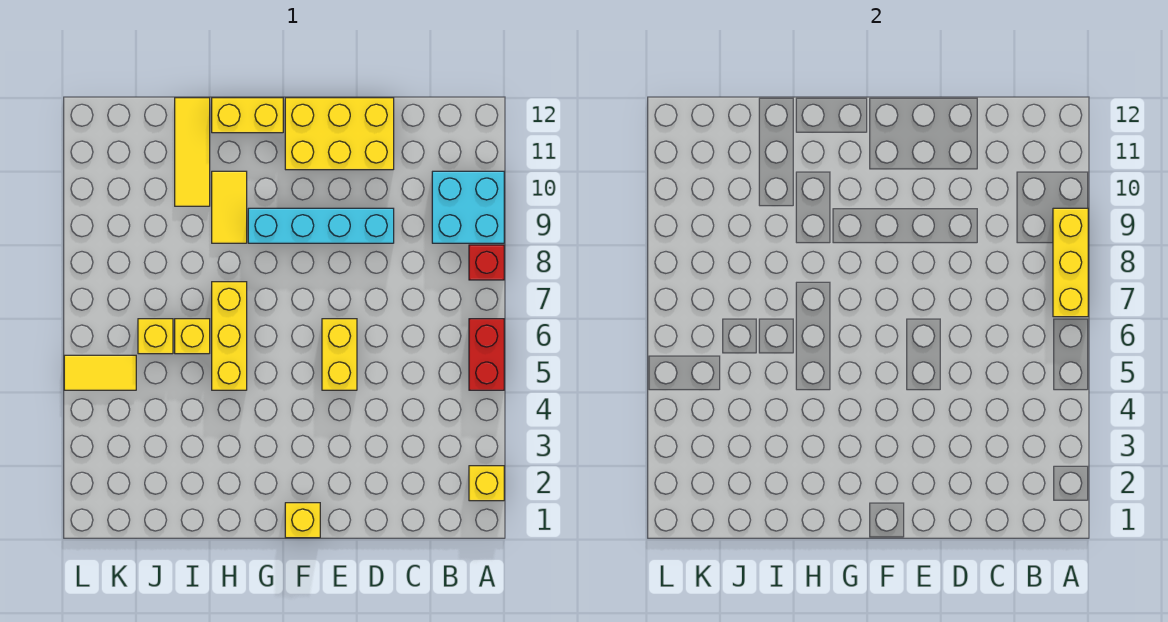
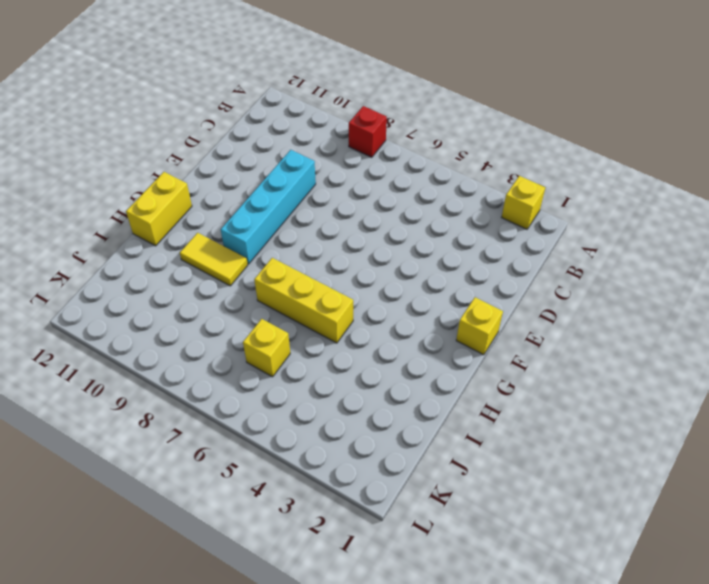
none -> red brick A5:A6 level 1
none -> cyan brick A9:B10 level 1
none -> yellow brick D11:F12 level 1

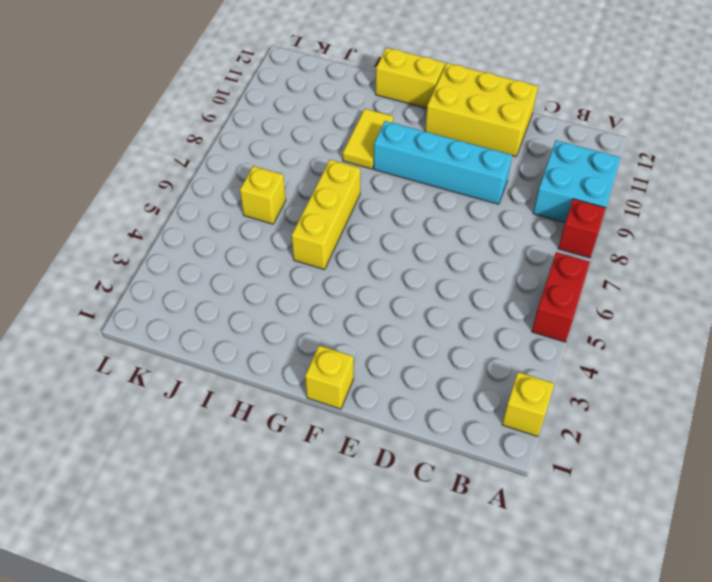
none -> yellow brick E5:E6 level 1
none -> yellow brick I6 level 1
none -> yellow tile I10:I12 level 1

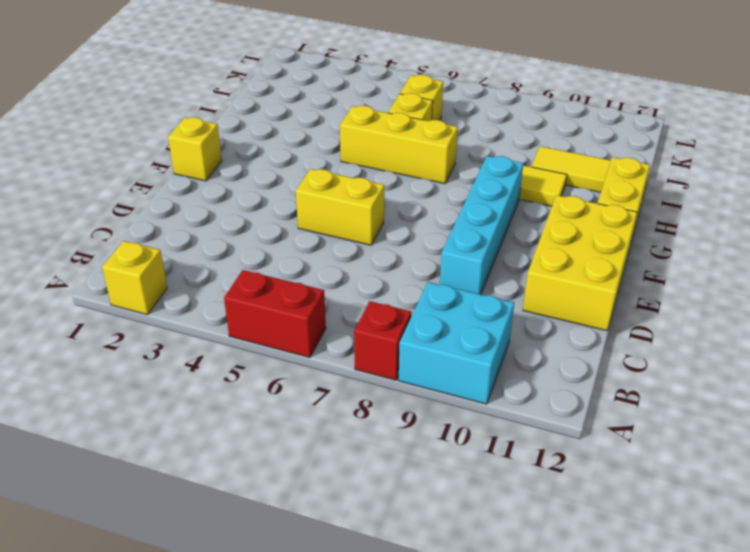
none -> yellow tile K5:L5 level 1
none -> yellow brick A7:A9 level 2

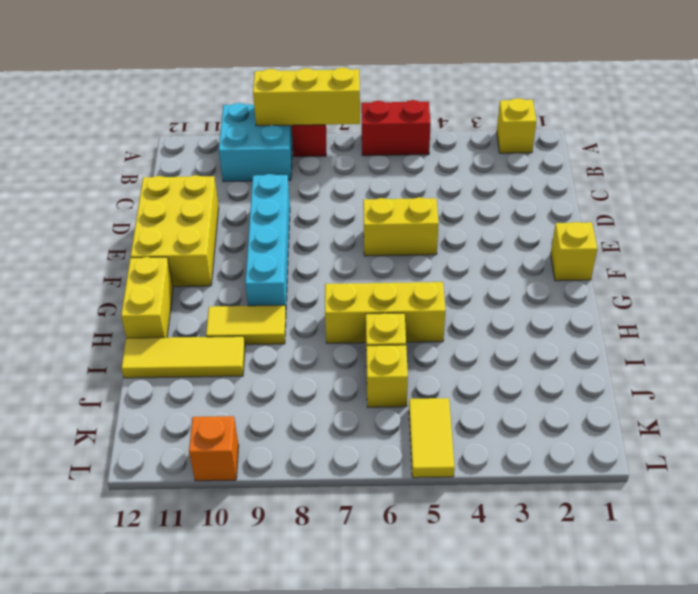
orange brick L10 level 1 -> none

